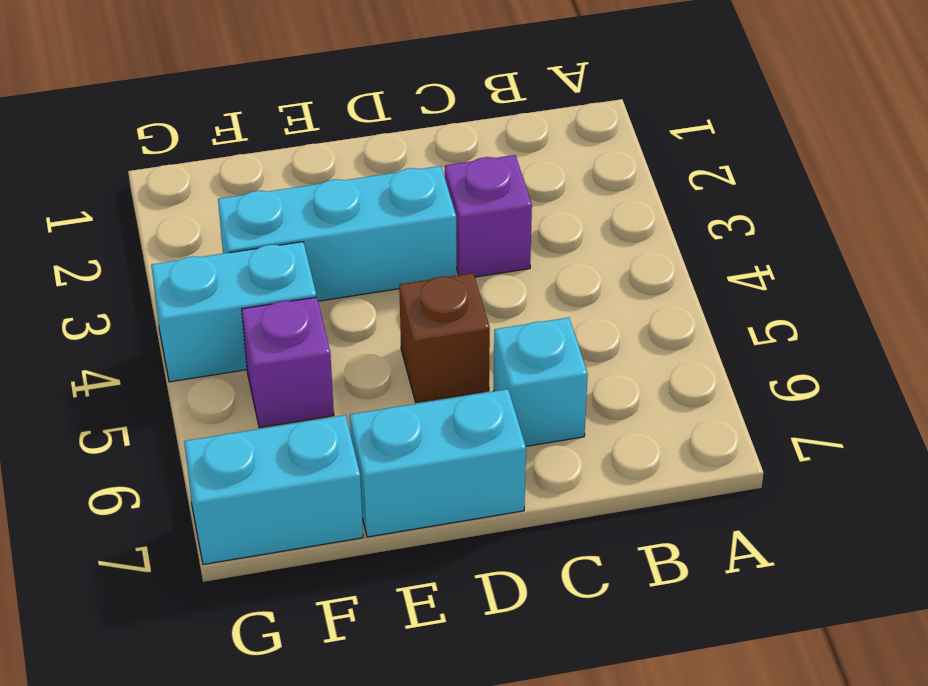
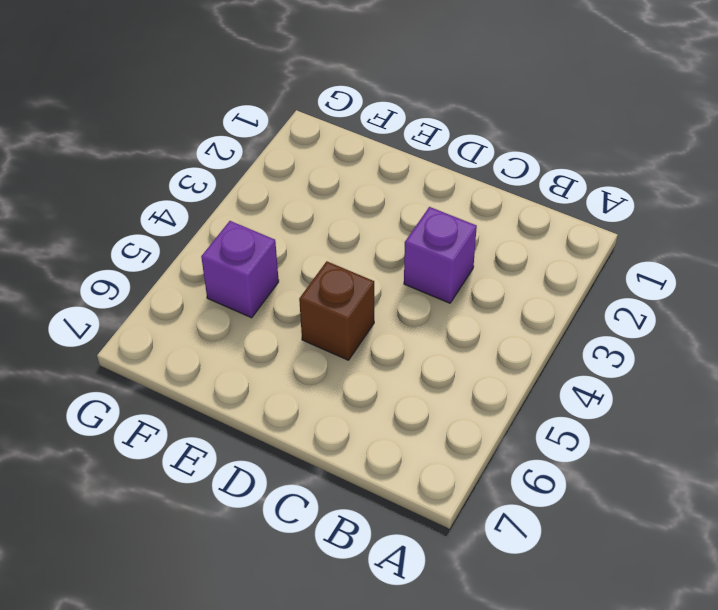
none -> cyan brick C6 level 1
none -> cyan brick D3:F3 level 1

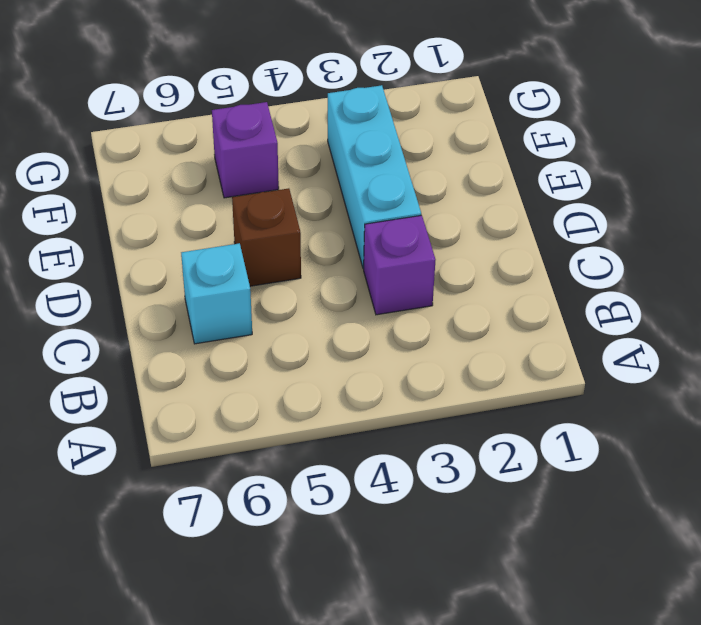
none -> cyan brick D7:E7 level 1
none -> cyan brick F4:G4 level 1

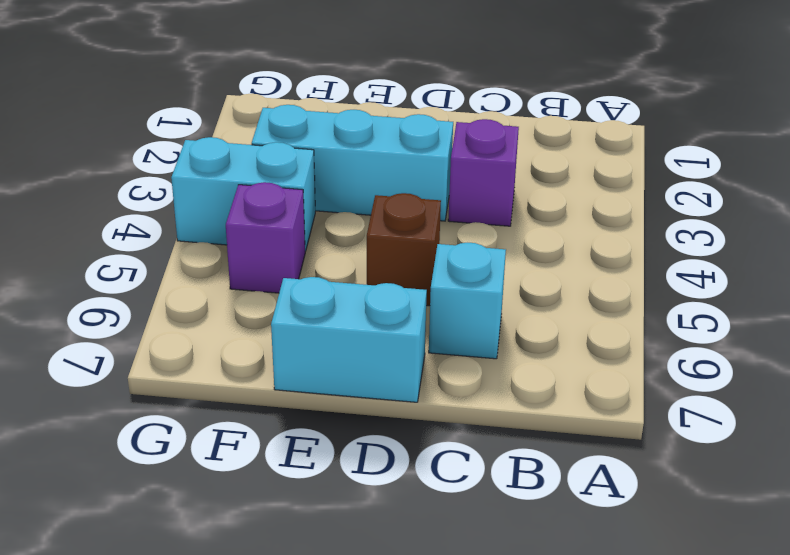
none -> cyan brick F7:G7 level 1

